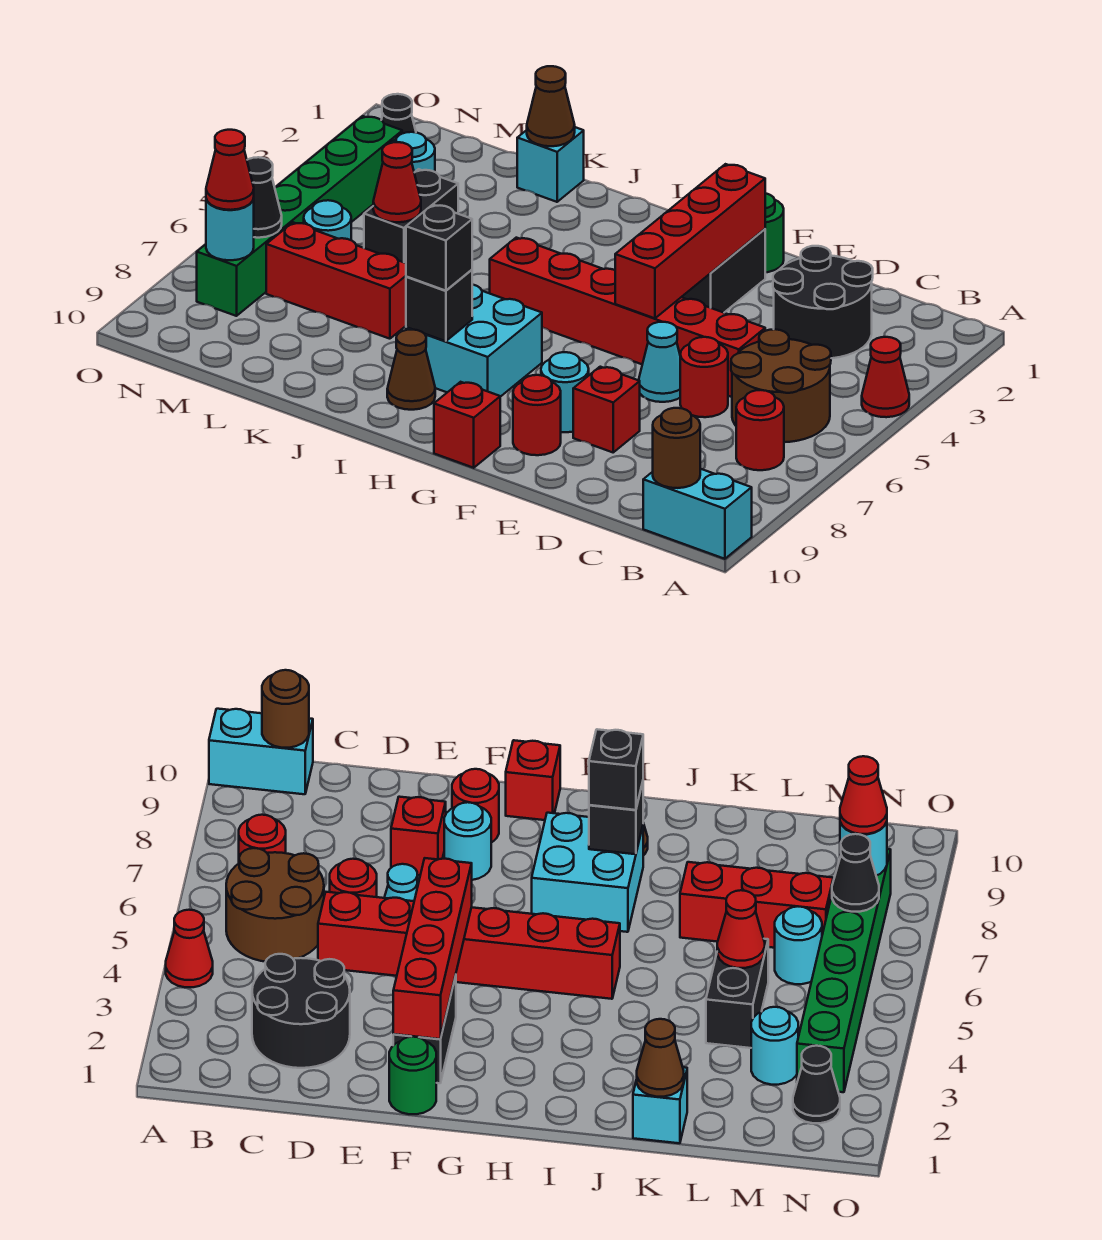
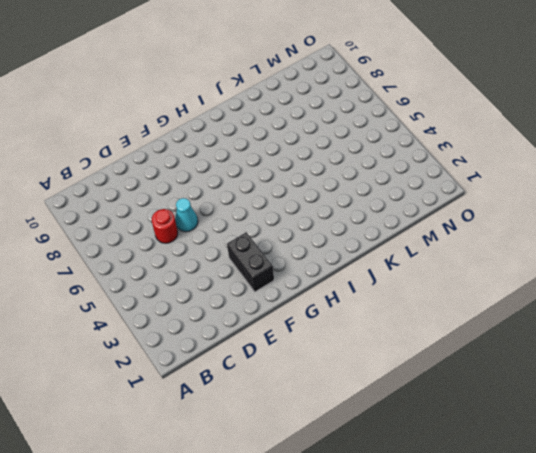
none -> red cone A4 level 1
none -> cyan brick A10:B10 level 1
none -> brown round brick B5:C6 level 1
none -> red round brick B7 level 1

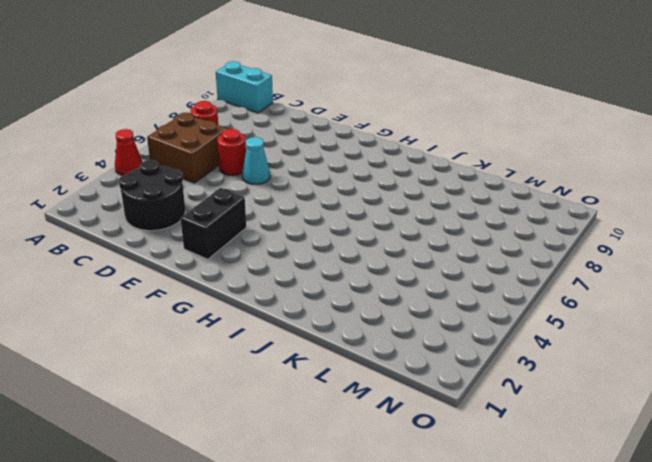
brown brick B5:C6 level 1 -> brown round brick B5:C6 level 1
none -> red brick D5:I5 level 1
none -> red brick E8 level 1
none -> green round brick F1 level 1
none -> cyan round brick F8 level 1

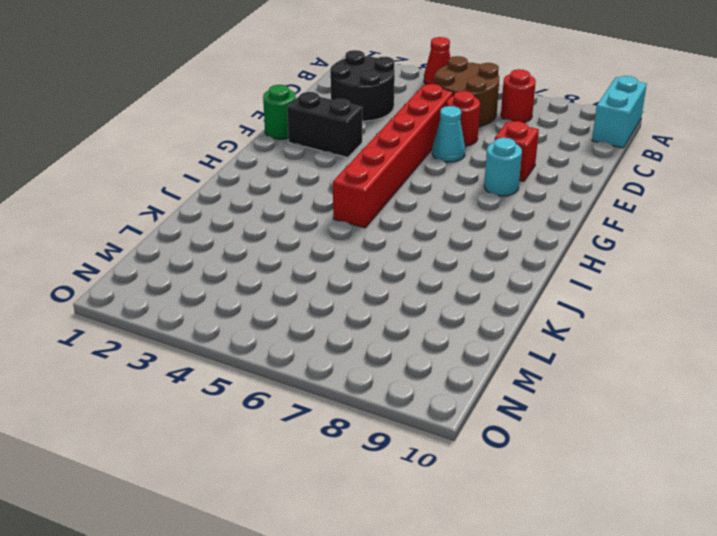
none -> red round brick F9 level 1
none -> red brick G10 level 1
none -> cyan brick H7:I8 level 1
none -> brown cone I9 level 1

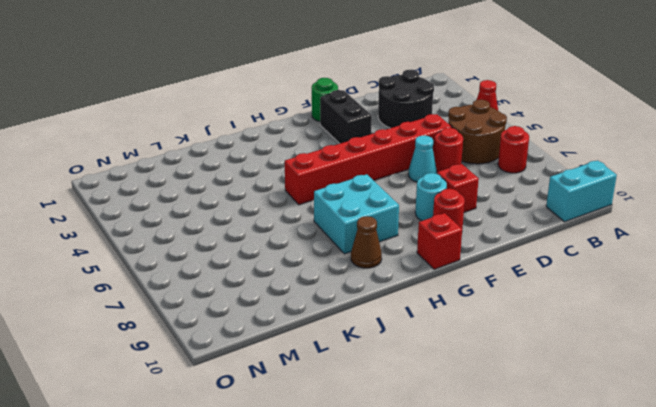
none -> cyan brick K1 level 1
none -> red brick K7:M7 level 1
none -> black brick L4:L5 level 1
none -> cyan round brick M3 level 1

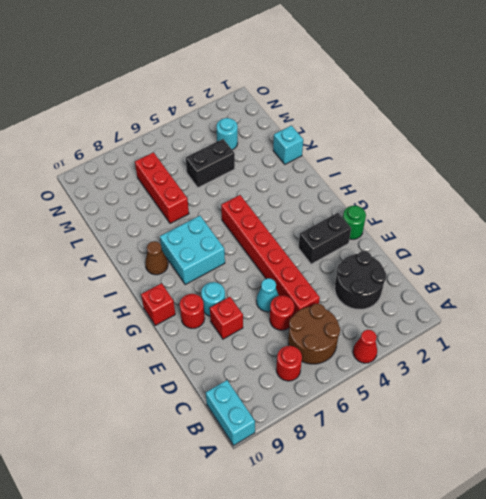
none -> cyan round brick M6 level 1
none -> black cone N2 level 1
none -> green brick N3:N8 level 1
none -> brown round brick B10 level 2

